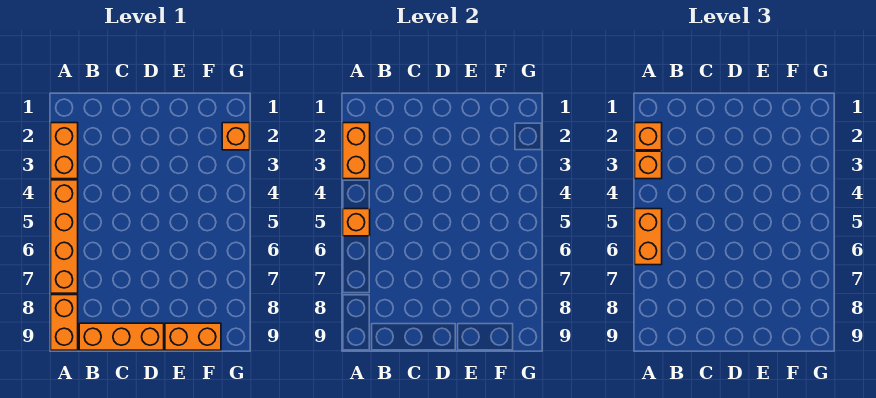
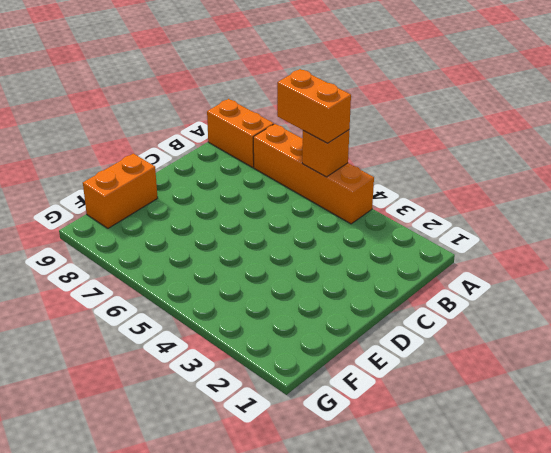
none -> orange brick A2:A3 level 1
none -> orange brick B9:D9 level 1

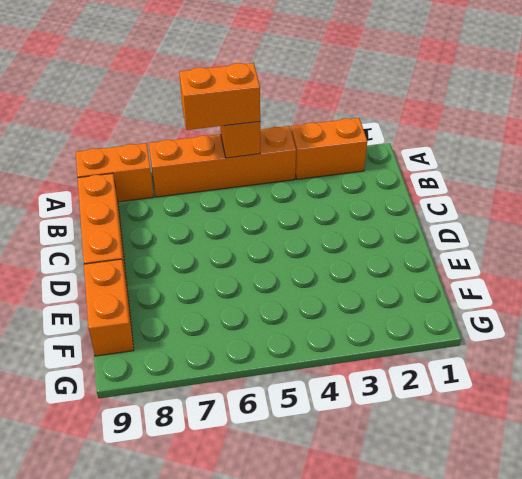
none -> orange brick G2 level 1
none -> orange brick A2:A3 level 2

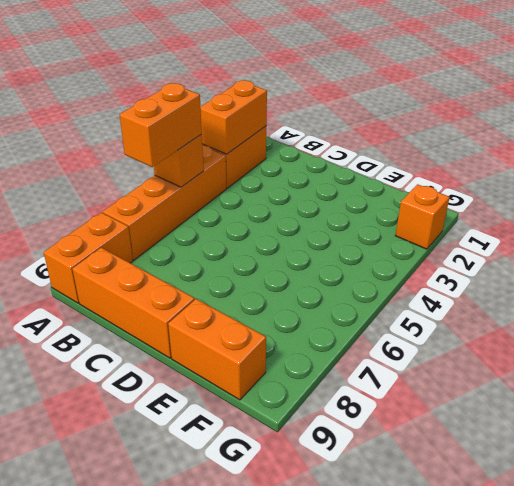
none -> orange brick A2 level 3
none -> orange brick A3 level 3

